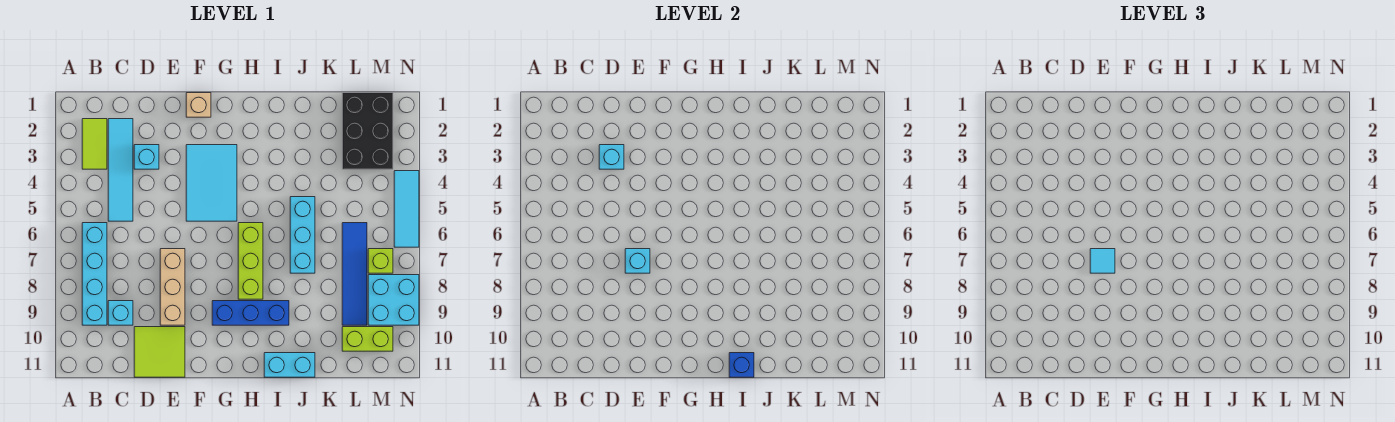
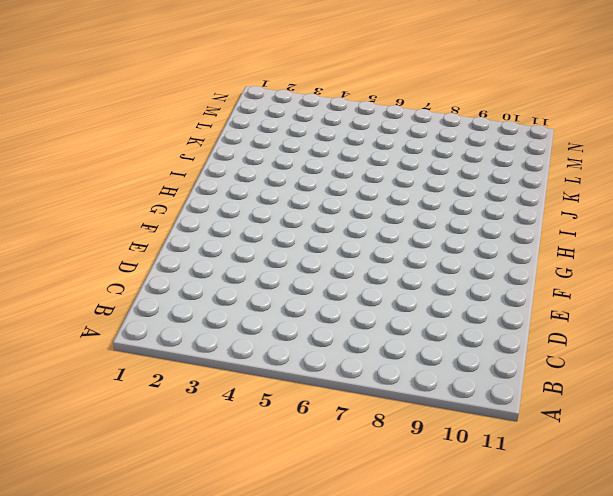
none -> lime tile B2:B3 level 1
none -> cyan brick B6:B9 level 1
none -> cyan tile C2:C5 level 1

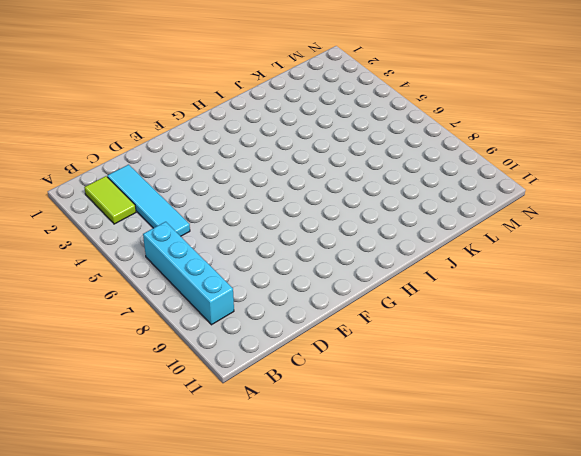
none -> cyan brick C9 level 1
none -> cyan brick D3 level 1
none -> lime tile D10:E11 level 1

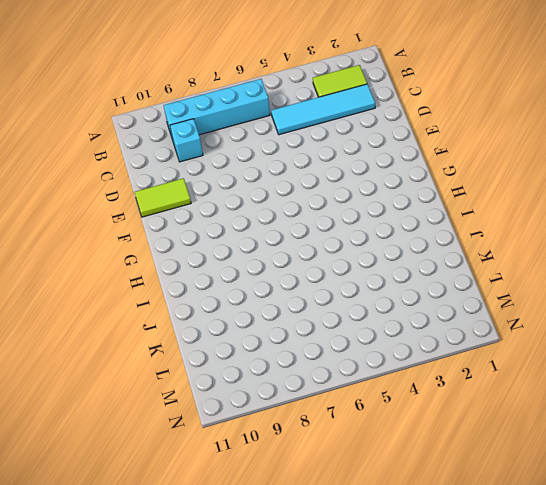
lime tile E10:E11 level 1 -> lime tile D10:E11 level 1
none -> cyan brick D3 level 1
none -> tan brick E7:E9 level 1
none -> tan brick F1 level 1

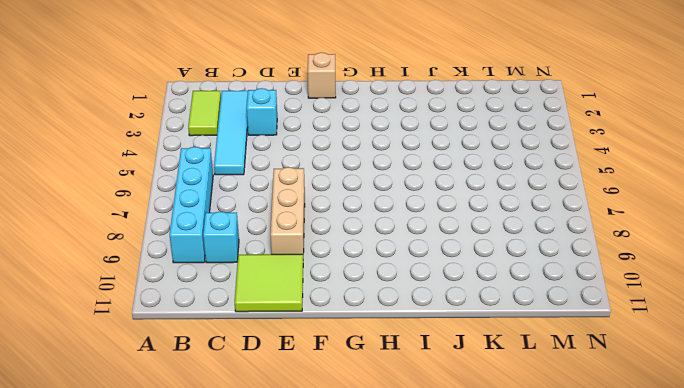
none -> cyan tile F3:G5 level 1
none -> blue brick G9:I9 level 1
none -> lime brick H6:H8 level 1

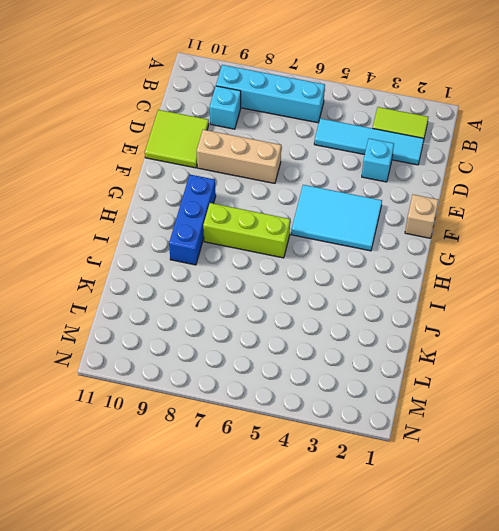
none -> cyan brick I11:J11 level 1
none -> cyan brick J5:J7 level 1
none -> black brick L1:M3 level 1

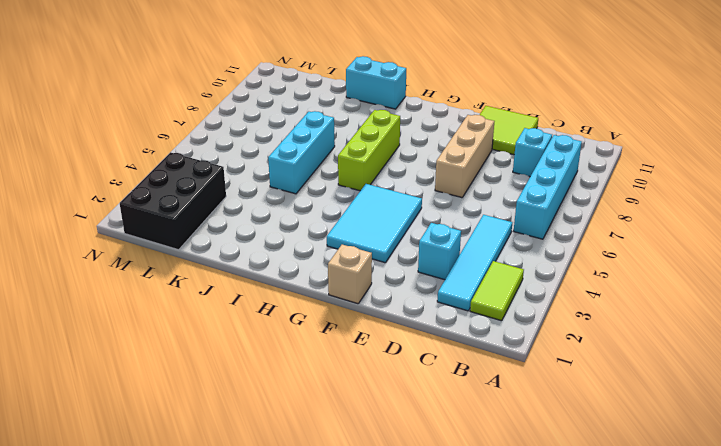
none -> blue brick G9:I9 level 1
none -> blue tile L6:L9 level 1
none -> lime brick L10:M10 level 1

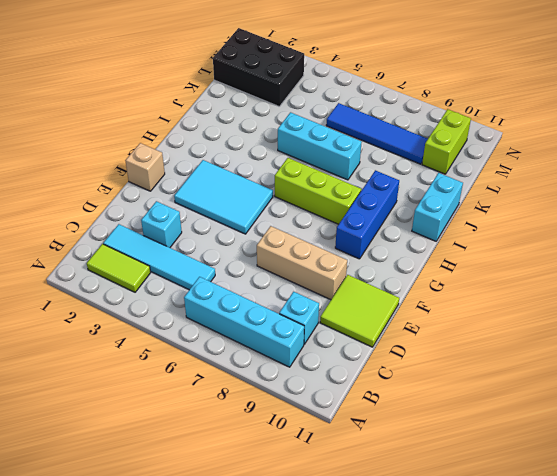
none -> lime brick M7 level 1
none -> cyan brick M8:N9 level 1
none -> cyan tile N4:N6 level 1

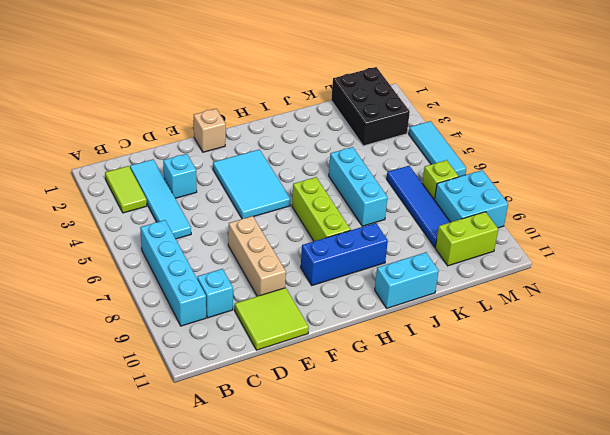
none -> cyan brick D3 level 2
none -> cyan brick E7 level 2
none -> blue brick I11 level 2

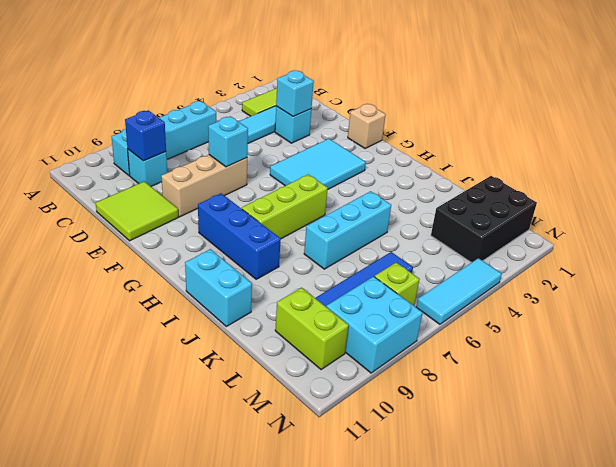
blue brick C9 level 2 -> blue brick I11 level 2
none -> cyan tile E7 level 3

